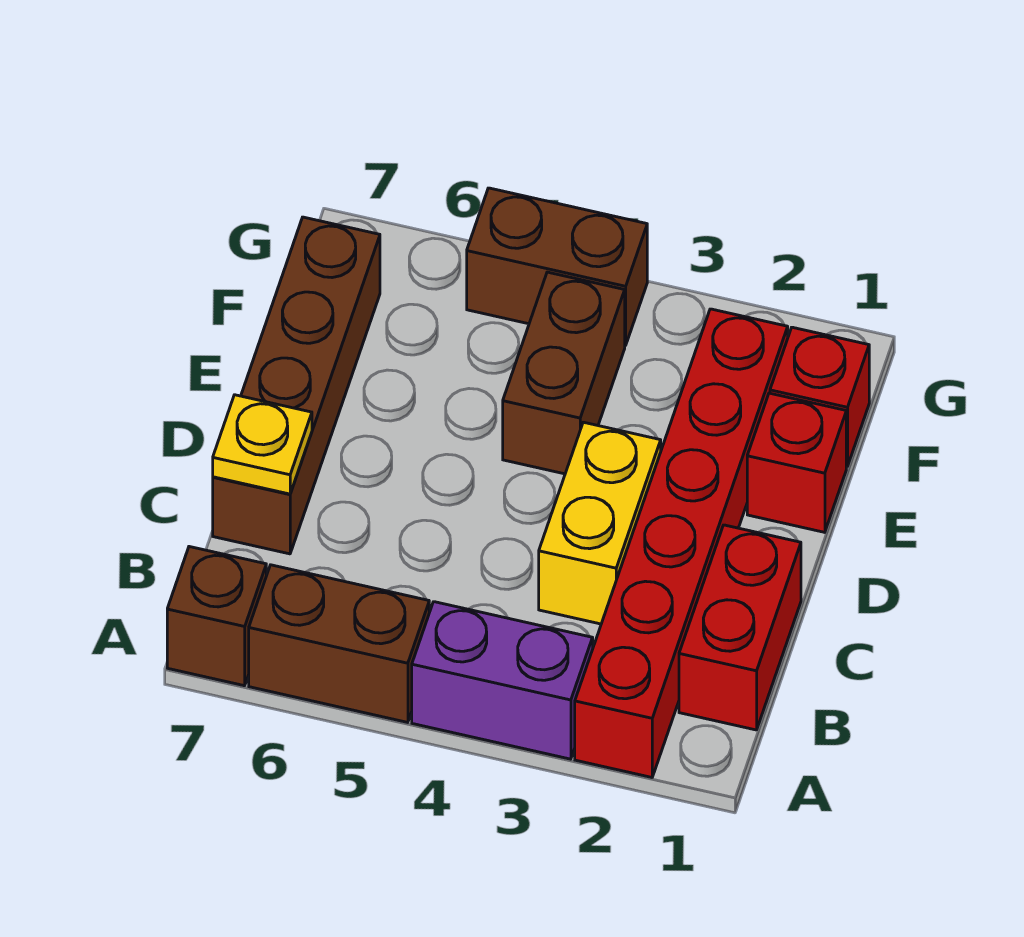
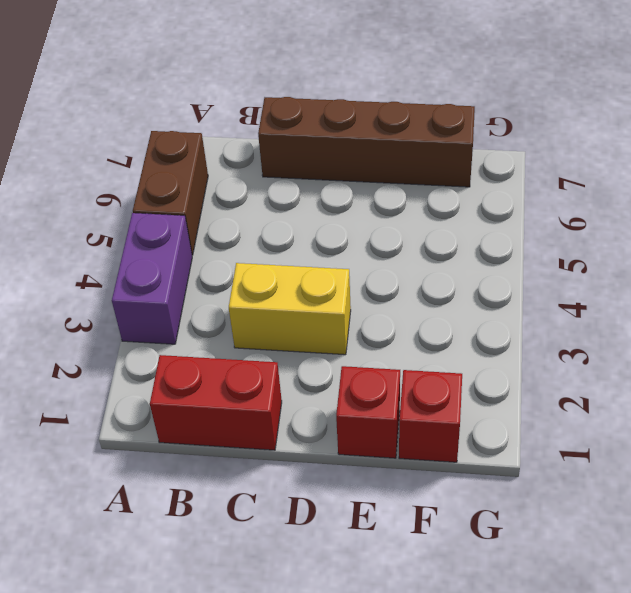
none -> red brick A2:F2 level 1
none -> brown brick A7 level 1
none -> brown brick E4:F4 level 1

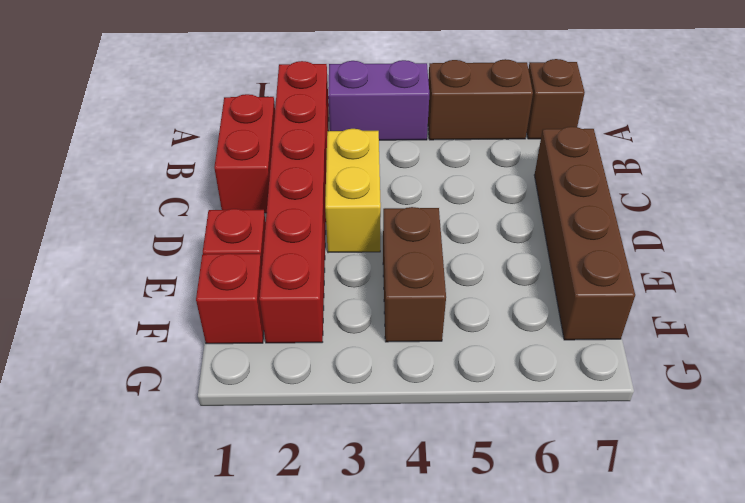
none -> brown brick G4:G5 level 1
none -> yellow plate C7 level 2

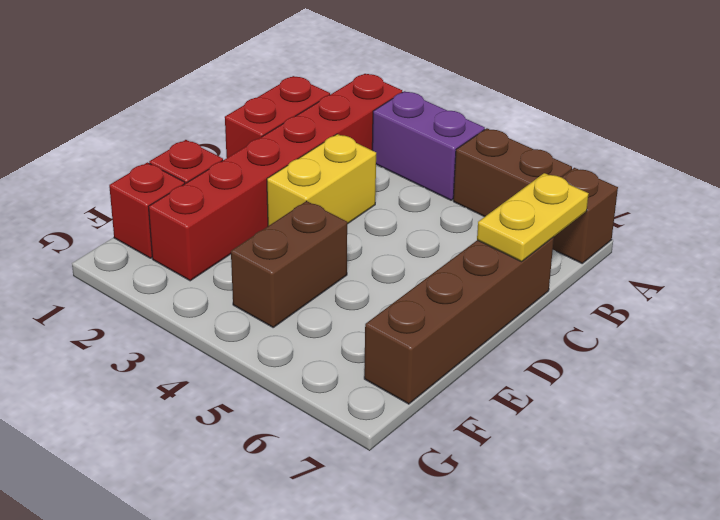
yellow plate B7:C7 level 2 -> yellow plate C7 level 2
none -> brown brick G4:G5 level 1

